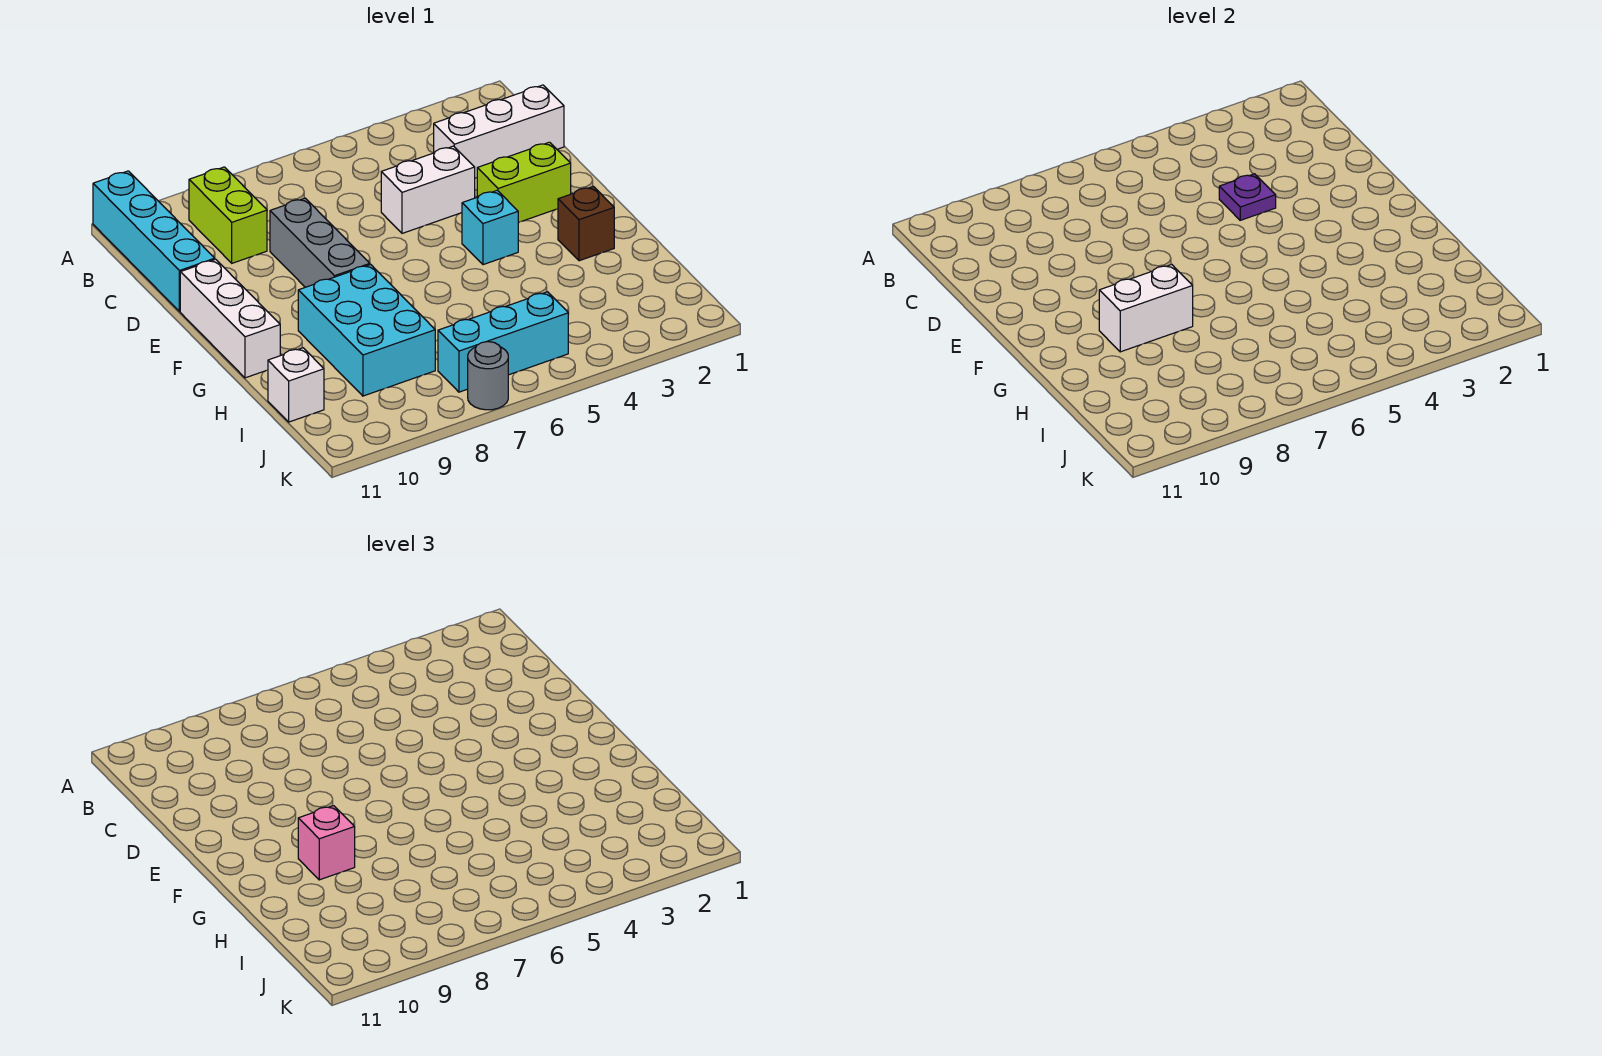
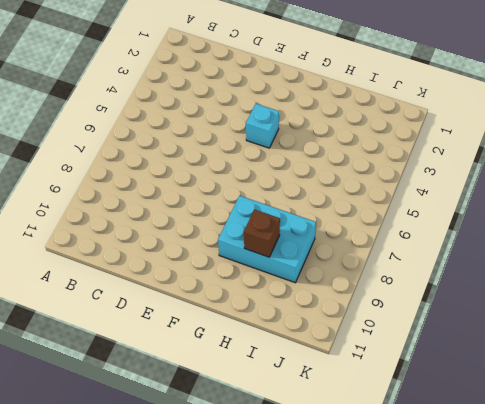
brown brick H9 level 2 -> brown brick G2 level 1
none -> cyan brick A11:D11 level 1
none -> lime brick B9:C9 level 1
none -> white brick C1:C3 level 1

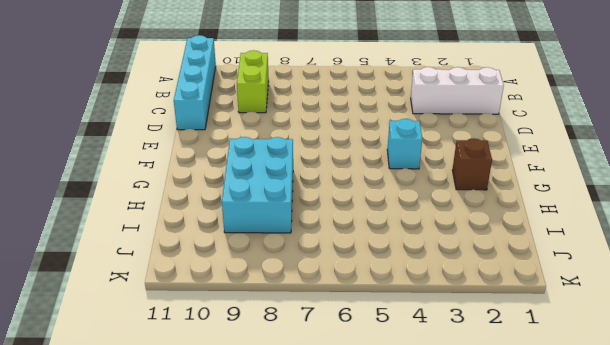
none -> white brick D4:D5 level 1
none -> grey brick D8:F8 level 1
none -> lime brick E2:E3 level 1

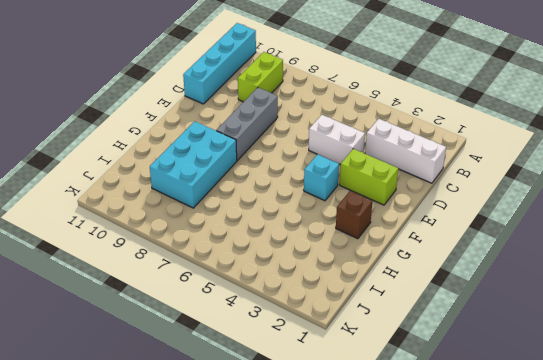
none -> white brick E11:G11 level 1
none -> white brick I11 level 1
none -> cyan brick J5:J7 level 1

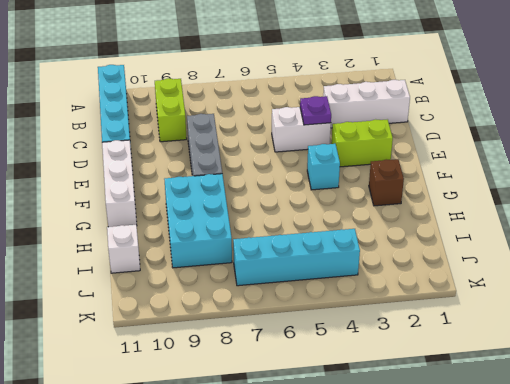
cyan brick J4:J7 level 1 -> cyan brick J5:J7 level 1
none -> grey round brick K7 level 1
none -> white brick G8:G9 level 2
none -> pink brick G9 level 3

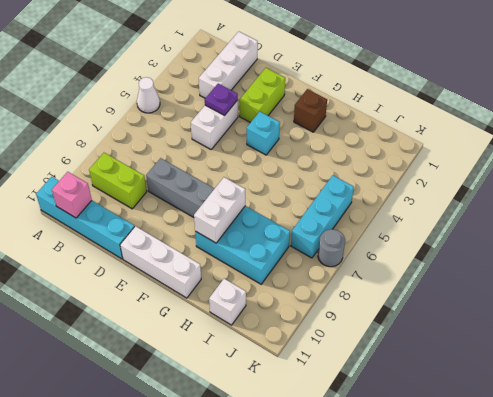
white cone A5 level 1 -> none
pink brick B11 level 2 -> pink brick G9 level 3

